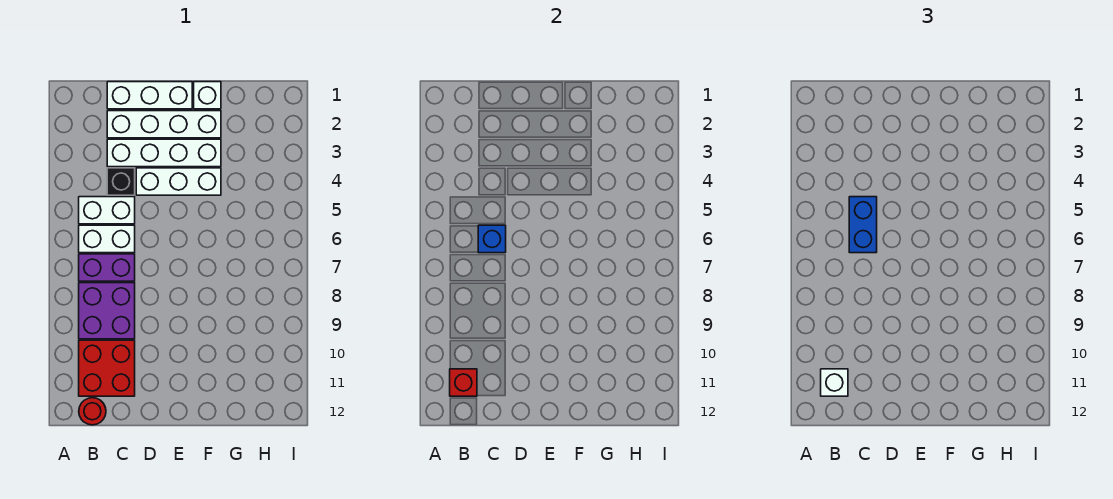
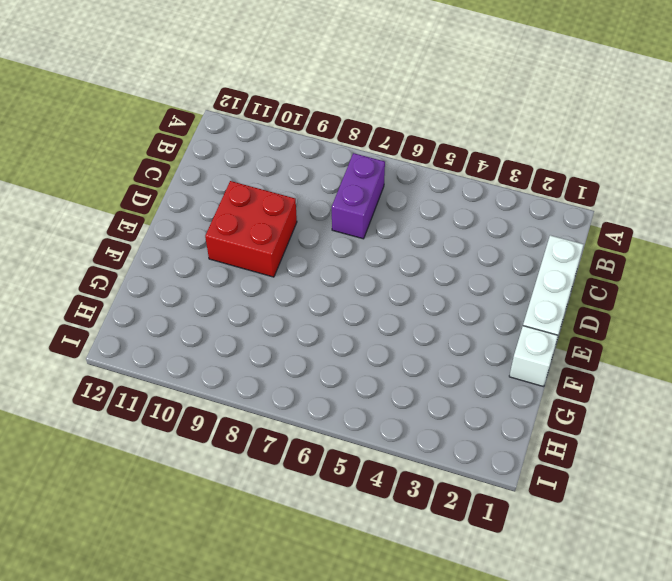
red brick D9:E10 level 1 -> red brick B10:C11 level 1
none -> white brick B5:C5 level 1
none -> white brick B6:C6 level 1
none -> purple brick B8:C9 level 1

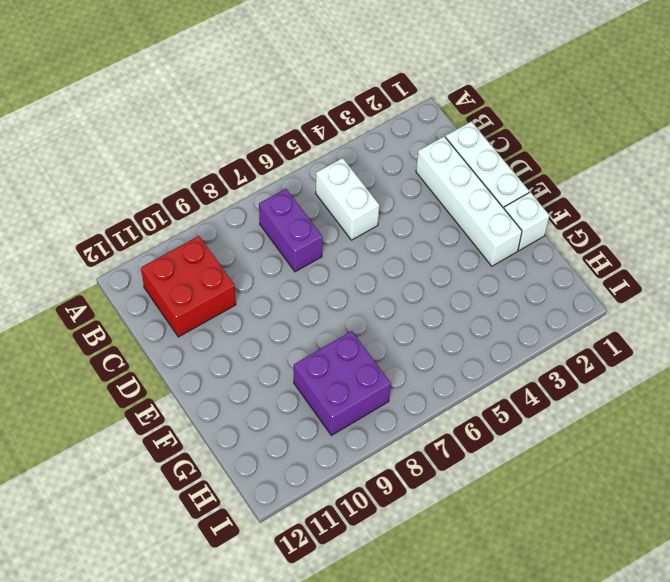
purple brick G8:H9 level 1 -> purple brick B8:C9 level 1
none -> white brick B6:C6 level 1
none -> red round brick B12 level 1
none -> white brick C3:F3 level 1

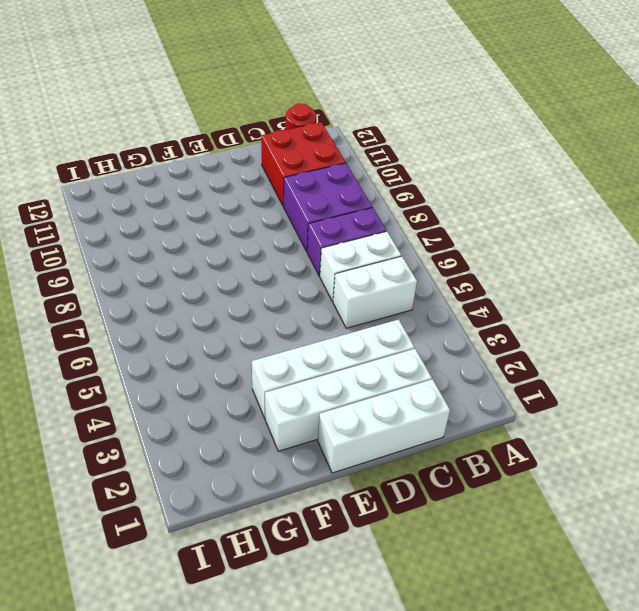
none -> black brick C4 level 1
none -> white brick D4:F4 level 1
none -> white brick F1 level 1

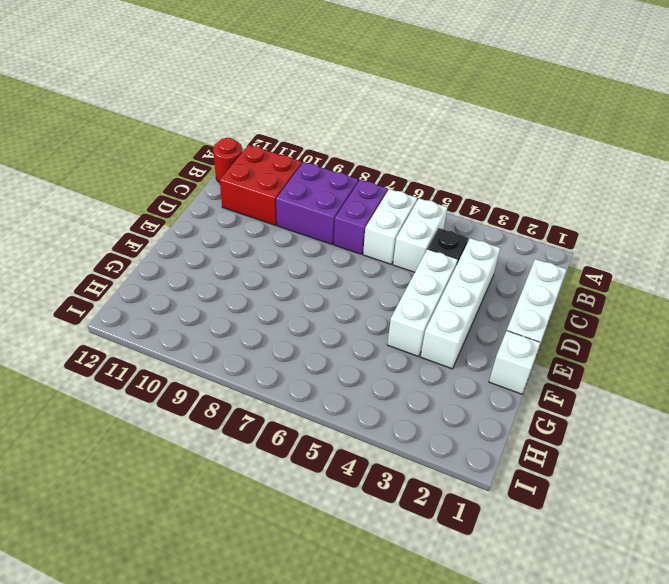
none -> white brick C2:F2 level 1
none -> red brick B11 level 2
none -> blue brick C6 level 2

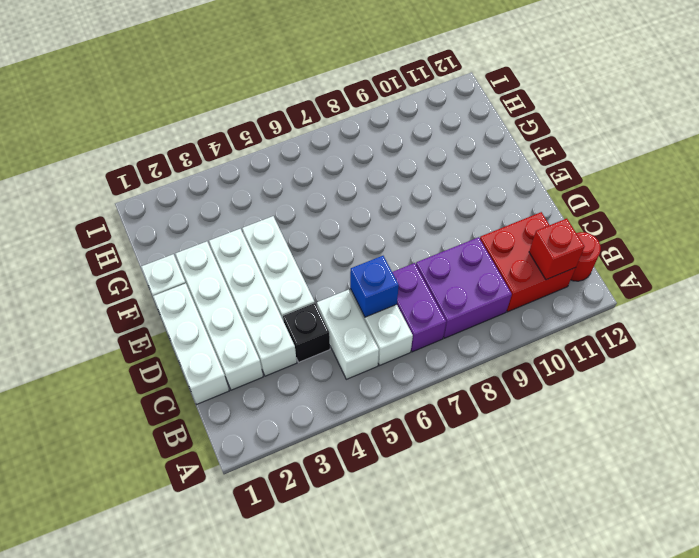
none -> white brick B11 level 3
none -> blue brick C5:C6 level 3

